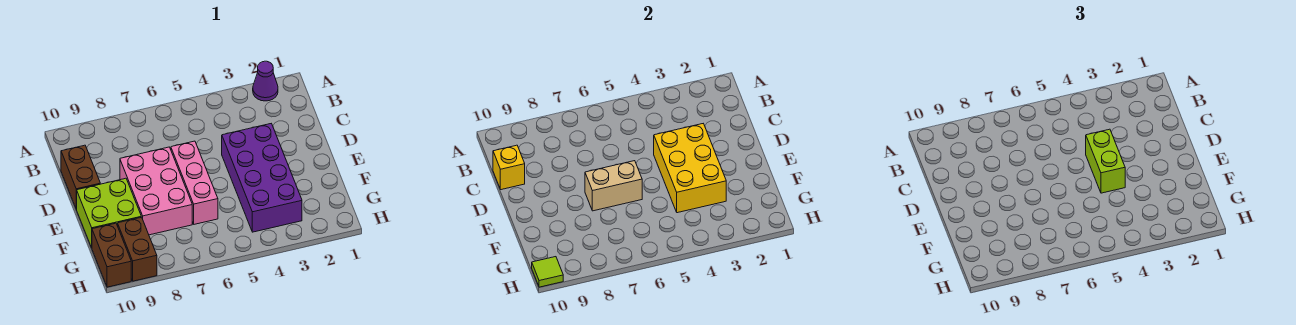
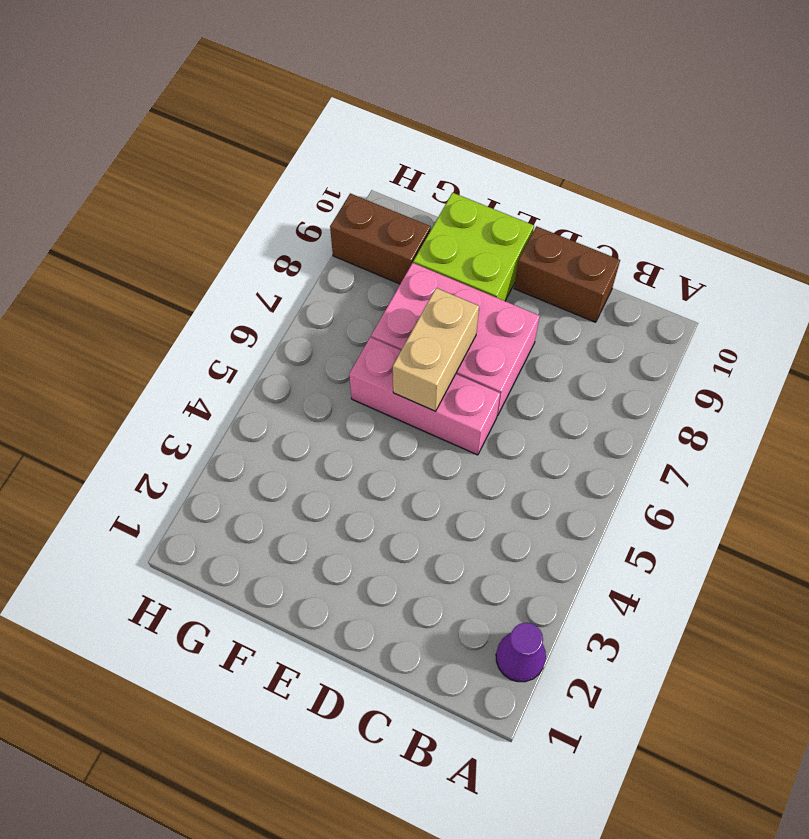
none -> purple brick D3:G4 level 1
none -> brown brick G10:H10 level 1
none -> yellow brick C10 level 2

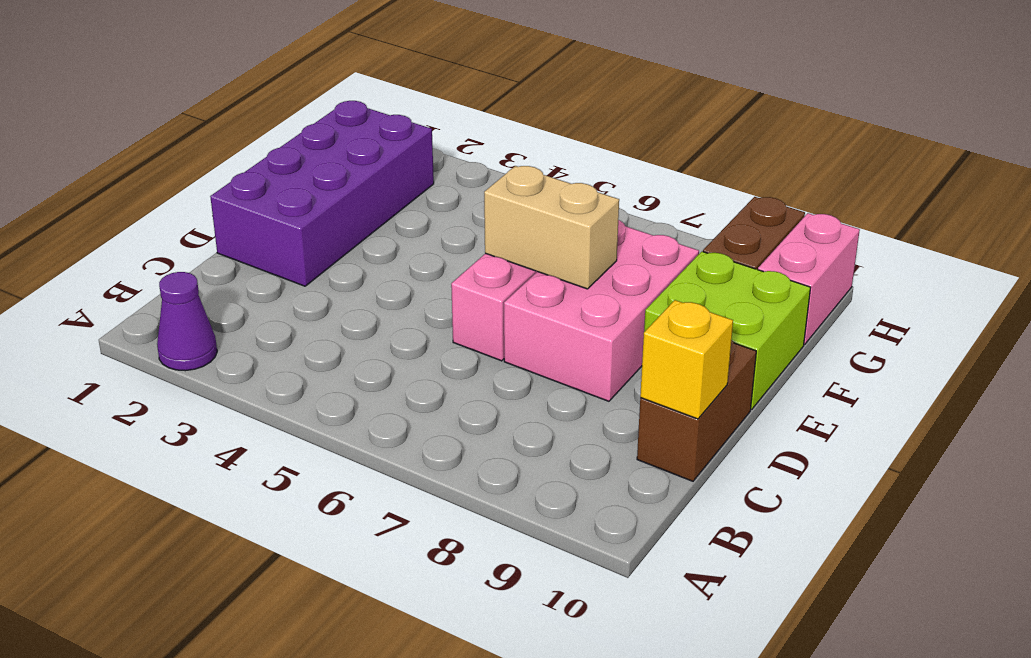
purple brick D1:G2 level 1 -> purple brick D3:G4 level 1
pink brick G10:H10 level 1 -> brown brick G10:H10 level 1
none -> yellow brick D3:F4 level 2
none -> lime tile H10 level 2
none -> lime brick D4:E4 level 3

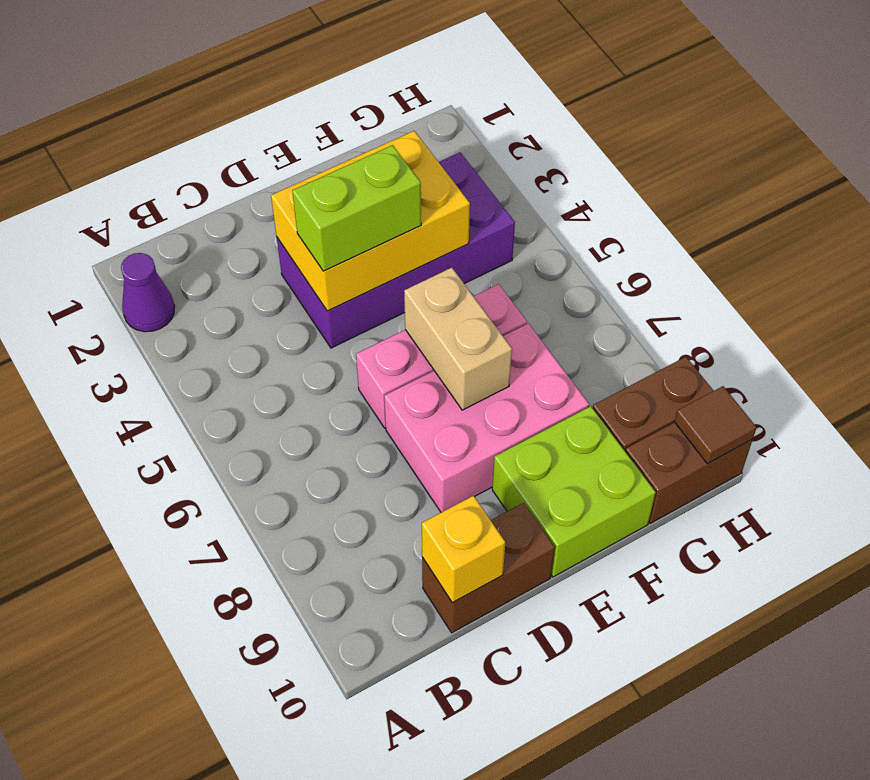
brown tile H10 level 2 -> lime tile H10 level 2

